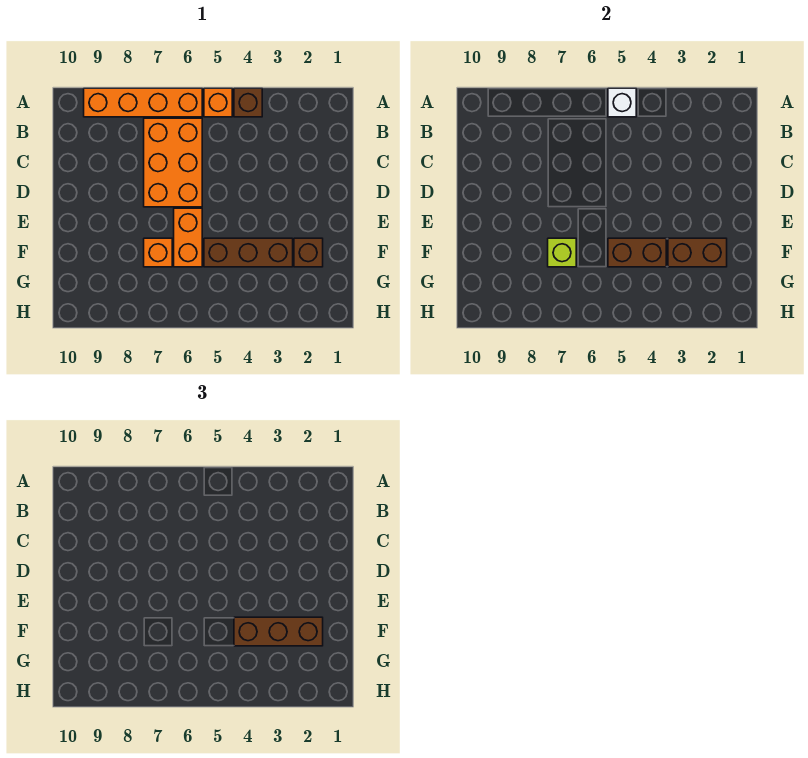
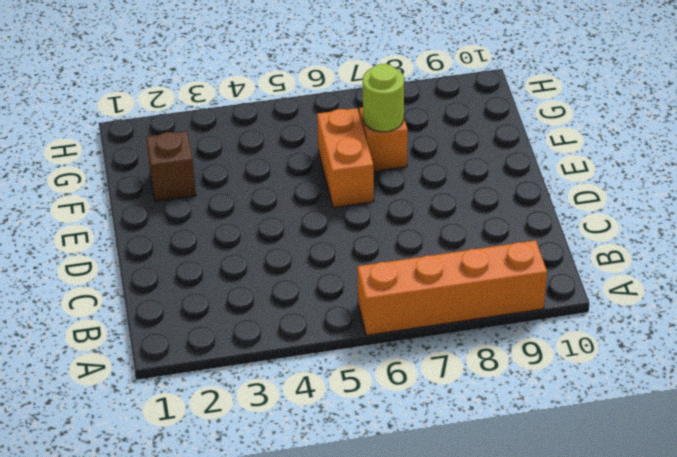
lime round brick F7 level 2 -> lime brick F7 level 2
none -> brown brick A4 level 1
none -> orange brick A5 level 1
none -> orange brick B6:D7 level 1

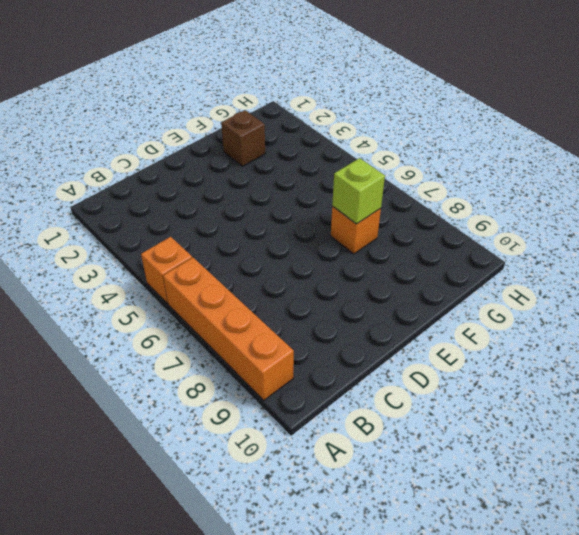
none -> brown brick A4 level 1
none -> orange brick B6:D7 level 1
none -> orange brick E6:F6 level 1

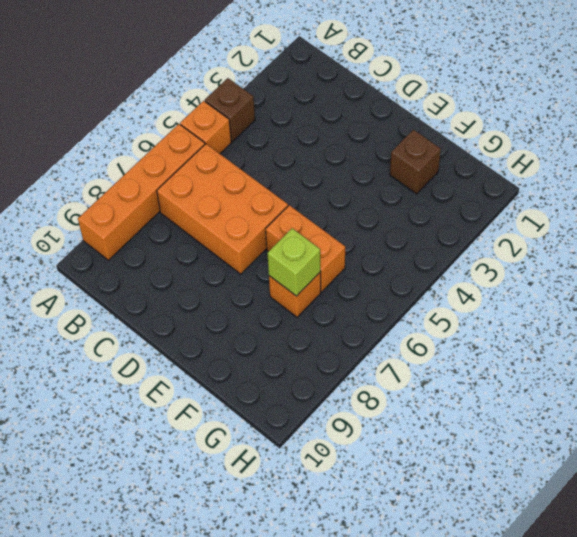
none -> brown brick F3:F5 level 1
none -> white brick A5 level 2
none -> brown brick F2:F3 level 2

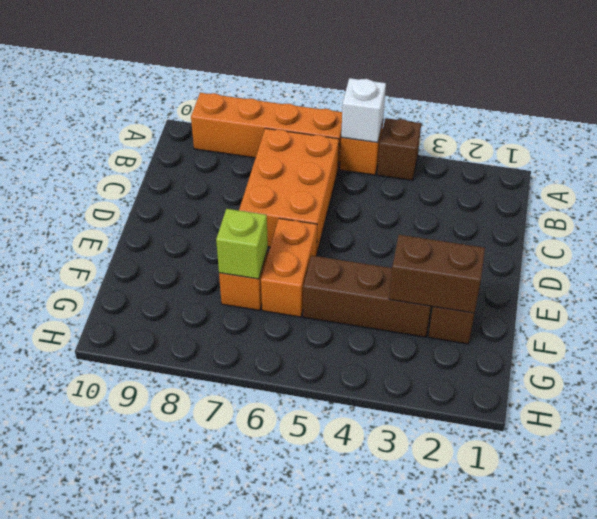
none -> brown brick F4:F5 level 2
none -> brown brick F2:F4 level 3

